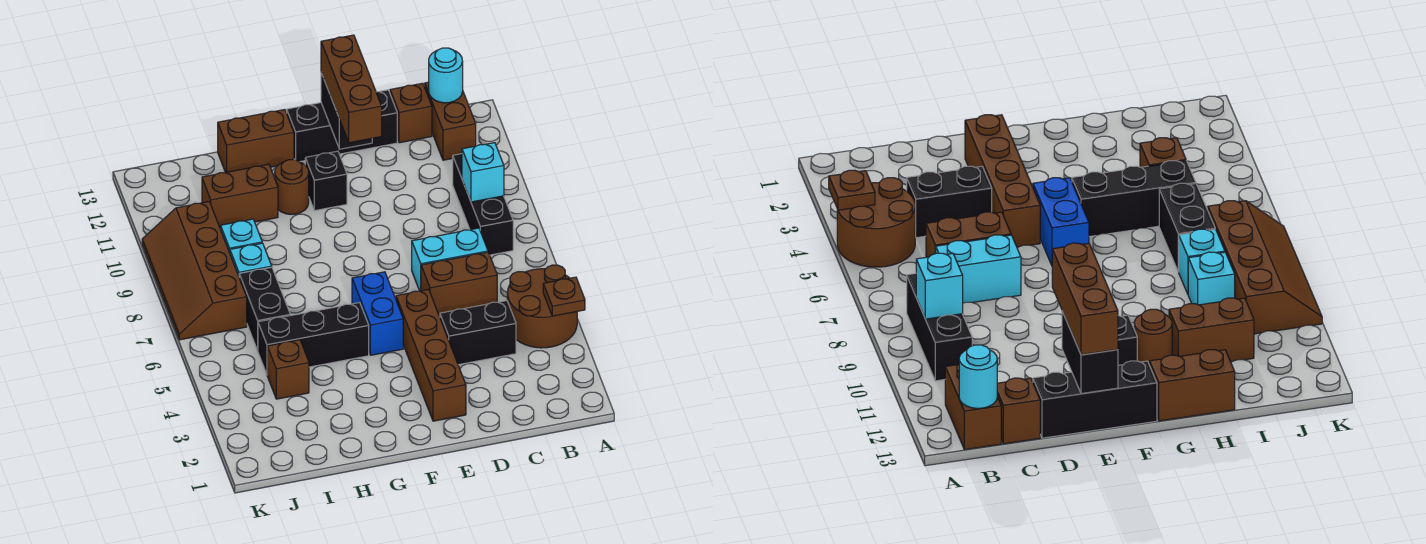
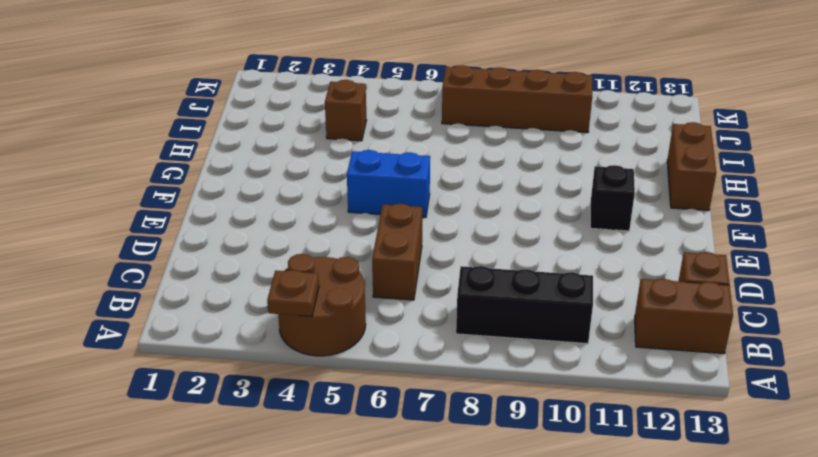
none -> black brick C4:D4 level 1
none -> cyan brick C7:D7 level 1
none -> black brick D13:F13 level 1

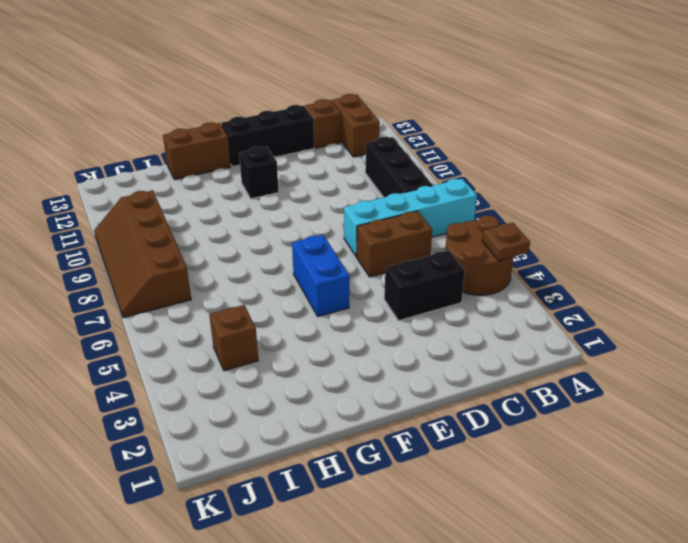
cyan brick A7:D7 level 1 -> cyan brick C7:D7 level 1
none -> brown brick E2:E5 level 1
none -> black brick G5:I5 level 1
none -> brown round brick G11 level 1

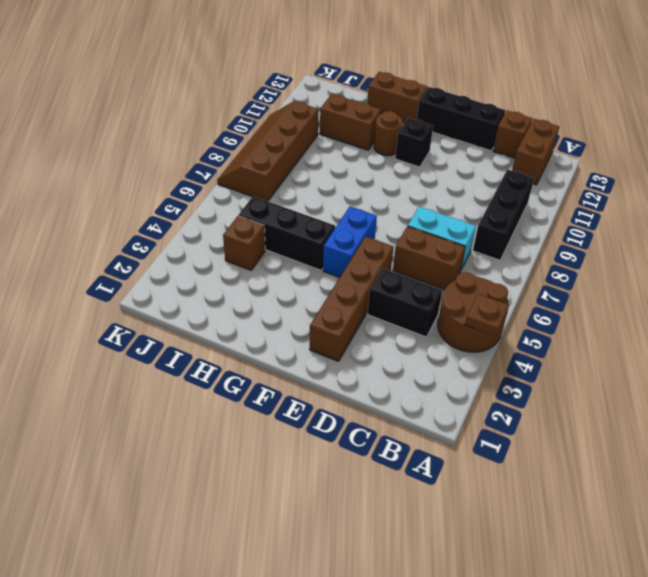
none -> black brick I6:I7 level 1
none -> cyan brick I8 level 1
none -> cyan brick I9 level 1

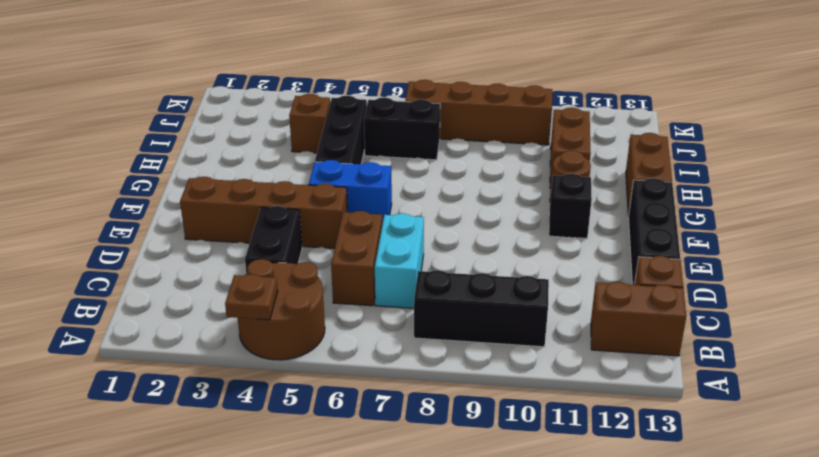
none -> cyan brick I8 level 1
none -> cyan brick I9 level 1
none -> cyan brick B9 level 2

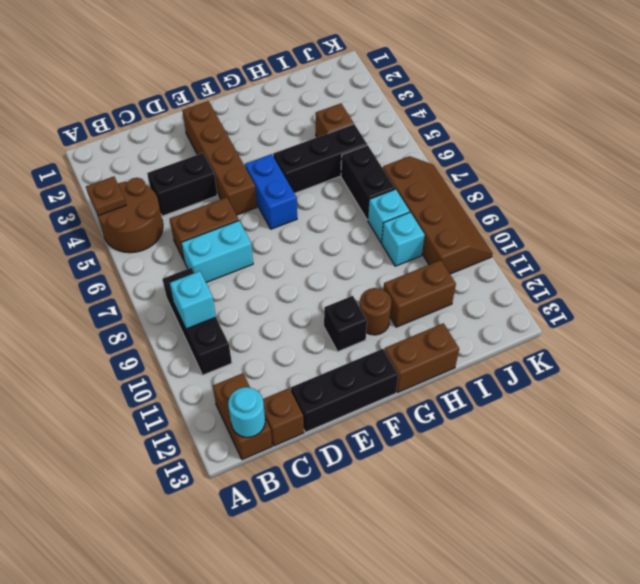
none -> black brick E12:E13 level 2
none -> brown brick E11:E13 level 3

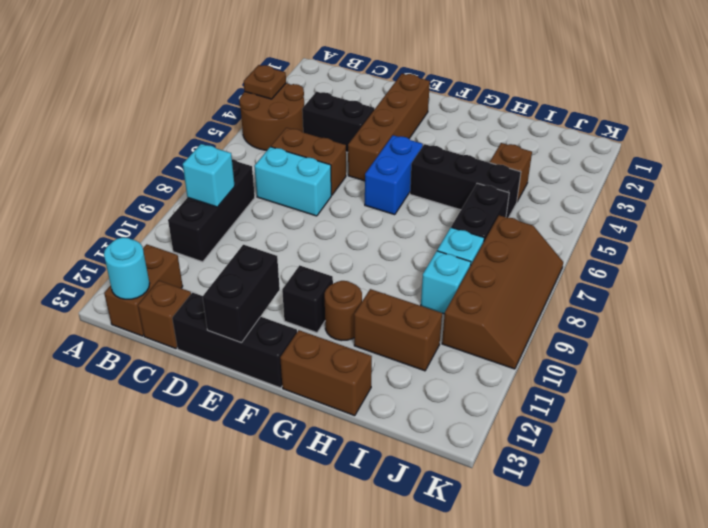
none -> brown brick E11:E13 level 3

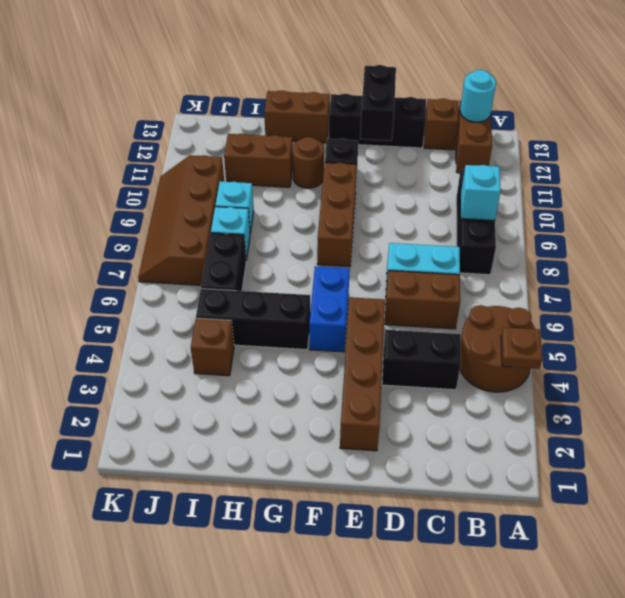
brown brick F8:F10 level 1 -> brown brick E11:E13 level 3

